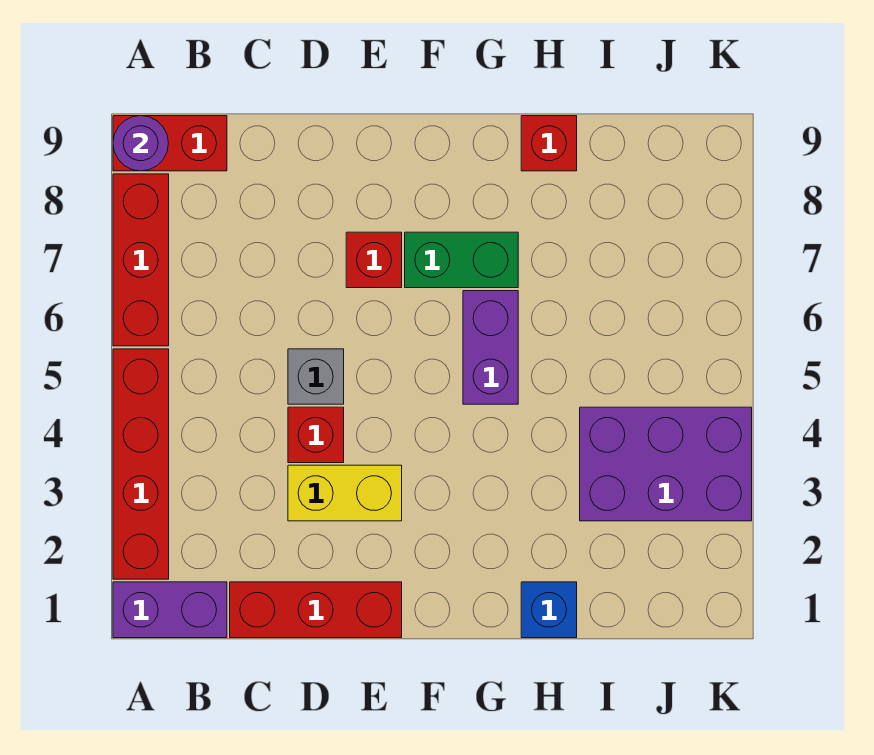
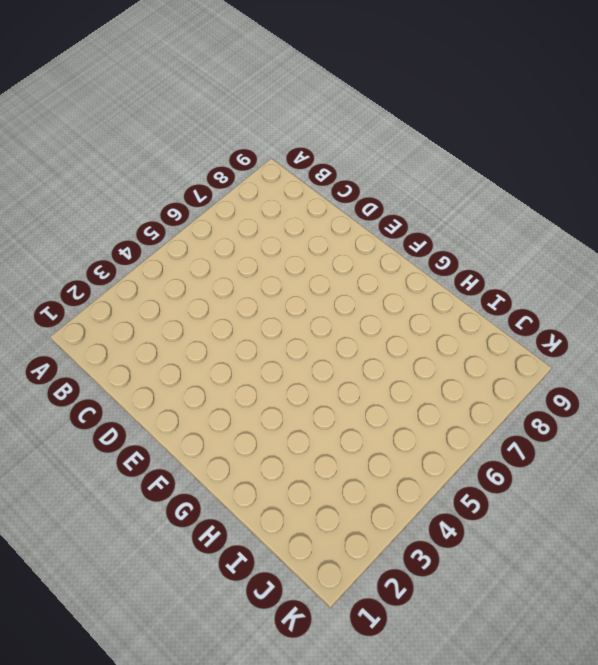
none -> purple brick A1:B1 level 1
none -> red brick A2:A5 level 1
none -> red brick A6:A8 level 1

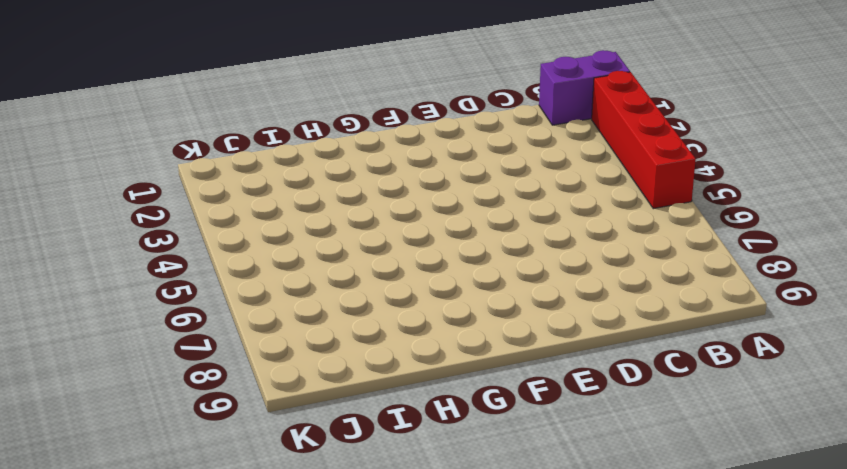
none -> red brick A6:A8 level 1
none -> red brick A9:B9 level 1
none -> red brick C1:E1 level 1

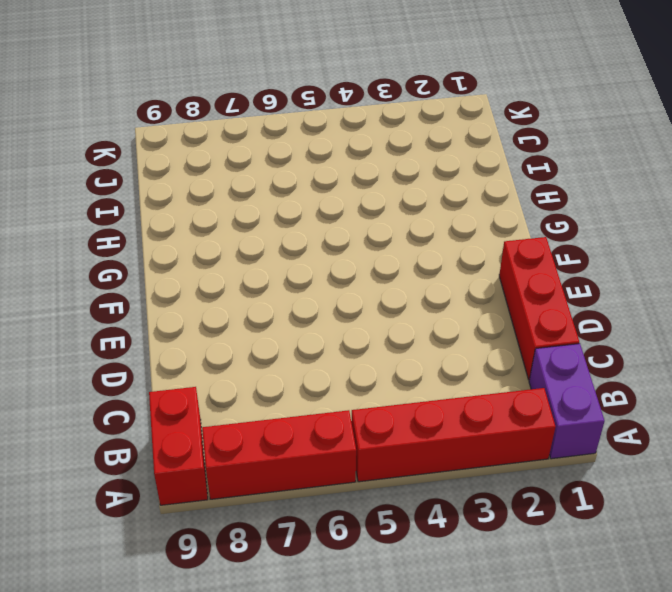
none -> yellow brick D3:E3 level 1
none -> red brick D4 level 1
none -> grey brick D5 level 1

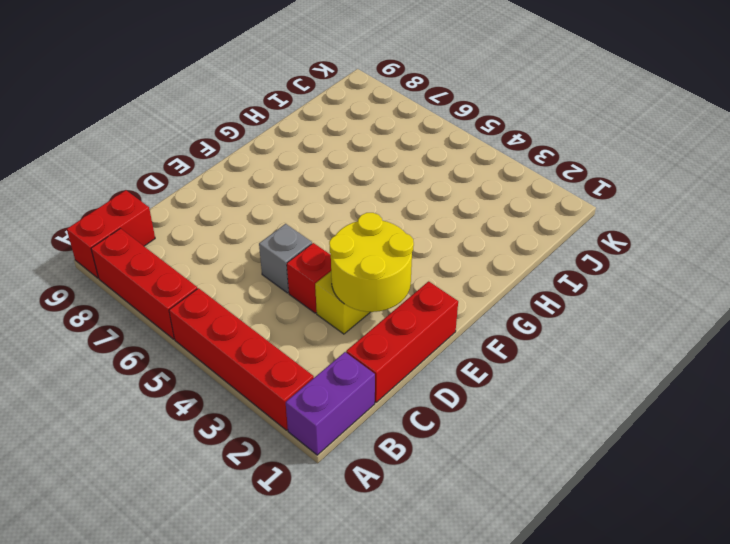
yellow round brick D2:E3 level 2 -> none
none -> red brick E7 level 1
none -> green brick F7:G7 level 1
none -> purple brick G5:G6 level 1

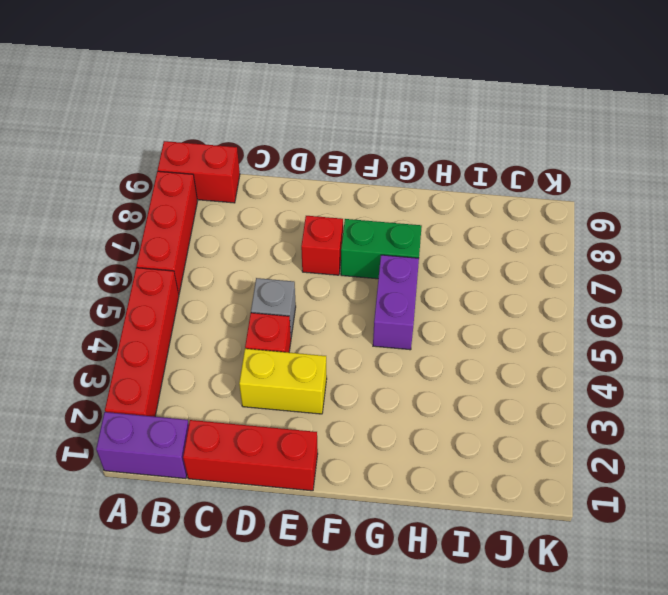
none -> blue brick H1 level 1
none -> red brick H9 level 1
none -> purple brick I3:K4 level 1

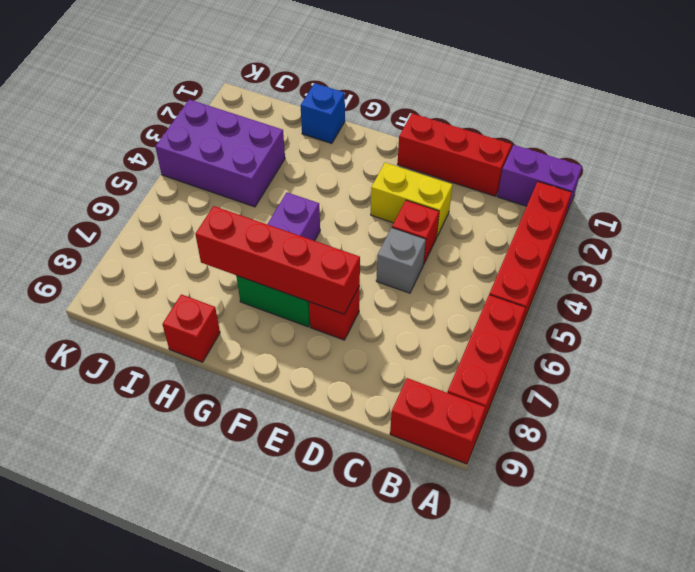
red brick E7:H7 level 2 -> none
none -> purple round brick A9 level 2

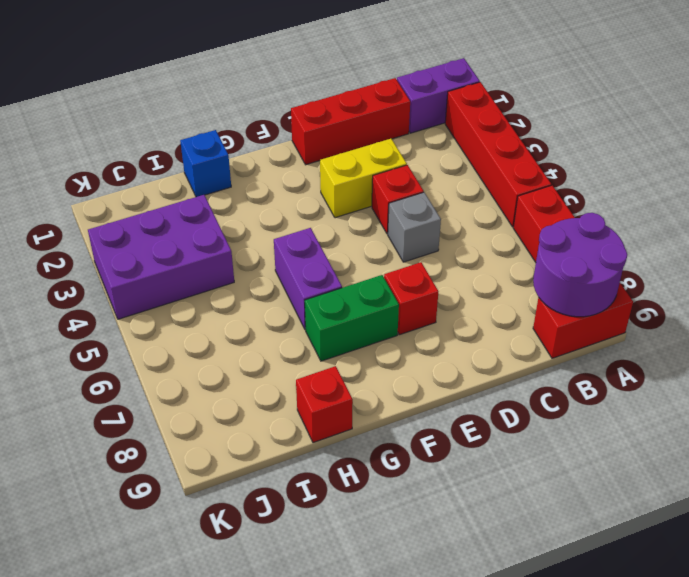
purple round brick A8:B9 level 2 -> purple round brick A9 level 2

